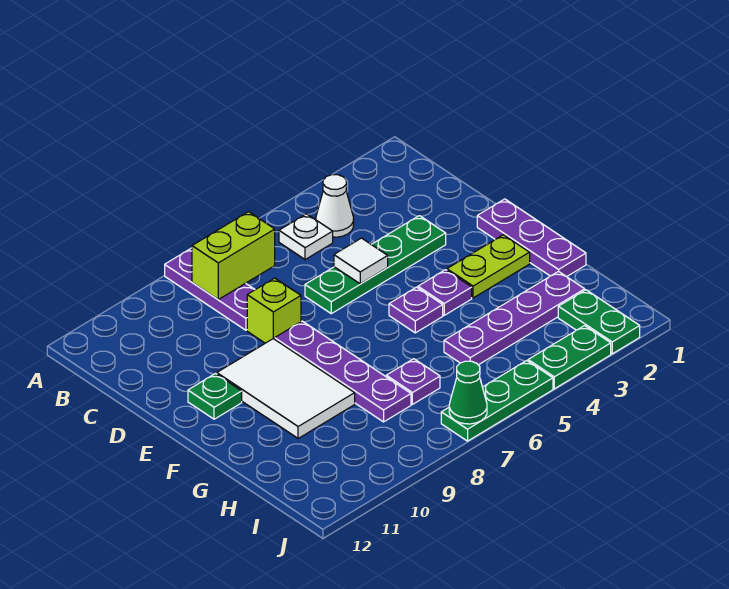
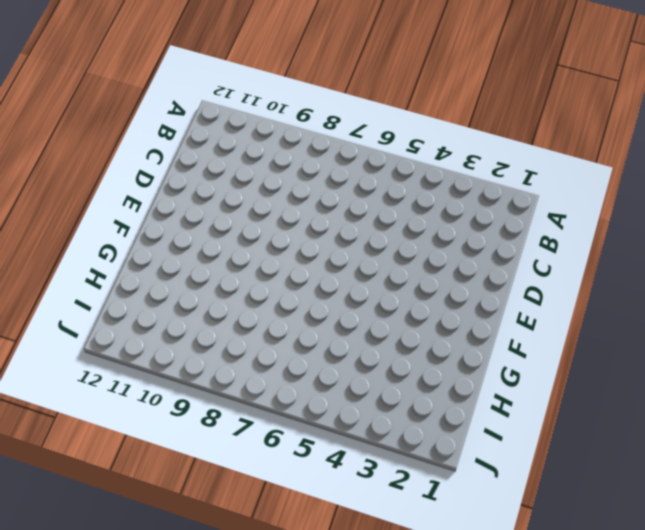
none -> purple plate A8:C8 level 1
none -> white cone B4 level 1
none -> white plate B5 level 1

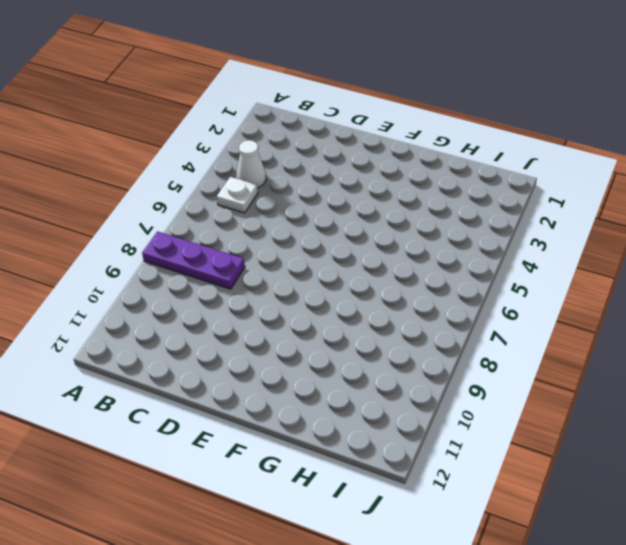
none -> green plate D3:D6 level 1
none -> lime brick D8 level 1
none -> purple plate E1:G1 level 1

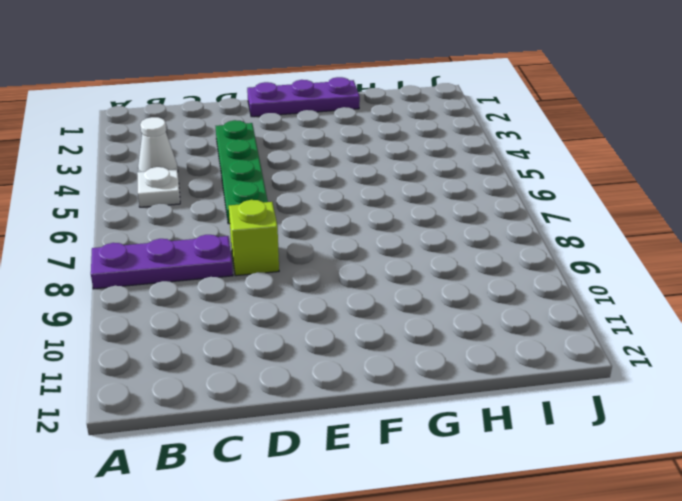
none -> purple plate E8:H8 level 1
none -> white tile E9:G10 level 1
none -> green plate E11 level 1

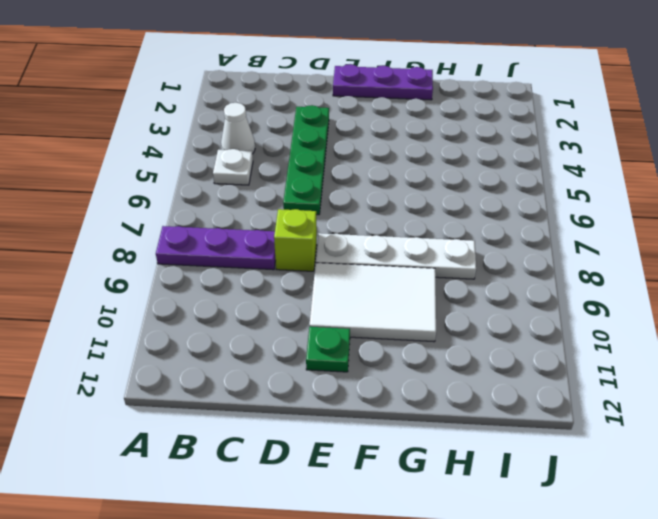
white plate E8:H8 level 1 -> purple plate E8:H8 level 1
none -> lime plate F2:F3 level 1
none -> purple plate F4 level 1
none -> purple plate F5 level 1

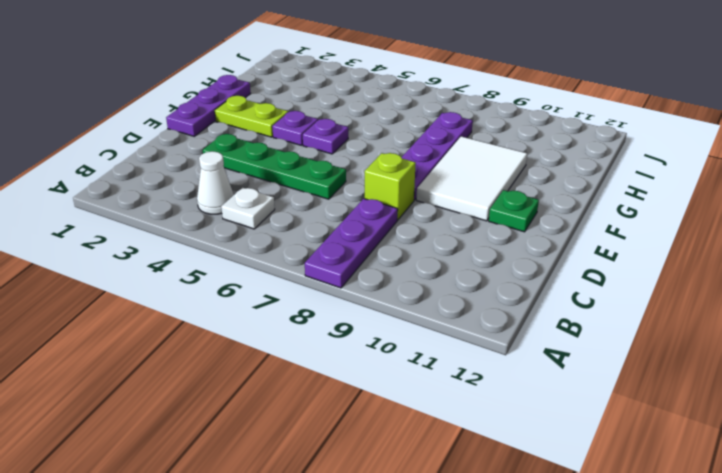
none -> purple plate H2:H5 level 1
none -> purple plate H7 level 1
none -> green plate I2:J2 level 1

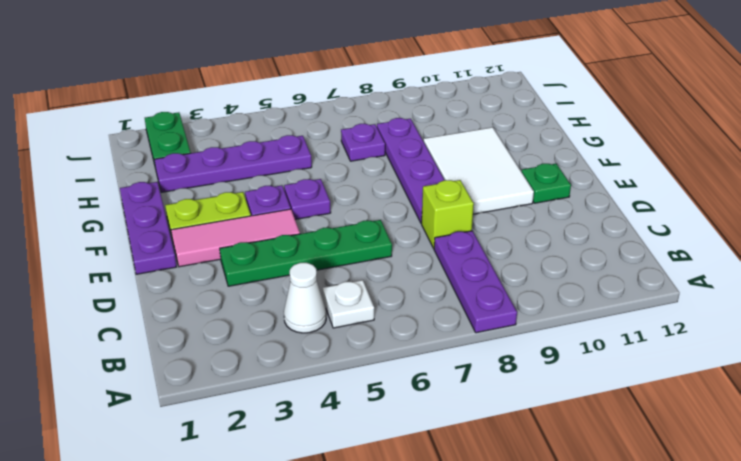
pink tile E2:E4 level 1 -> none
none -> green plate J3:J4 level 1
none -> green plate J5:J7 level 1
none -> lime brick B7:B8 level 2

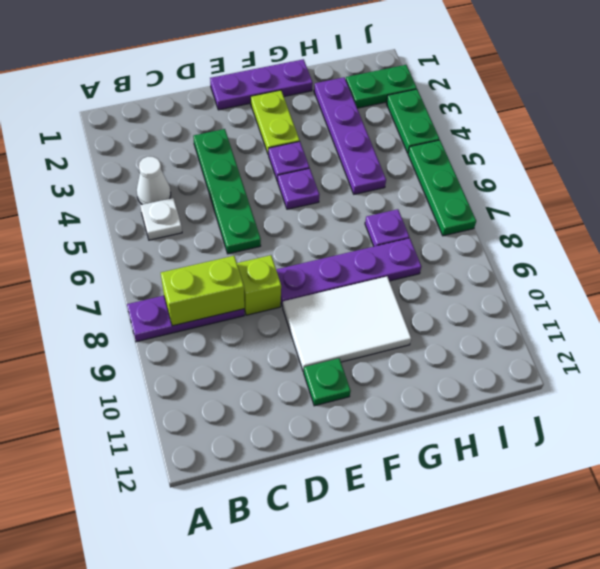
lime brick B8:C8 level 2 -> lime brick B7:B8 level 2
none -> white tile D5 level 2
none -> green cone J7 level 2

